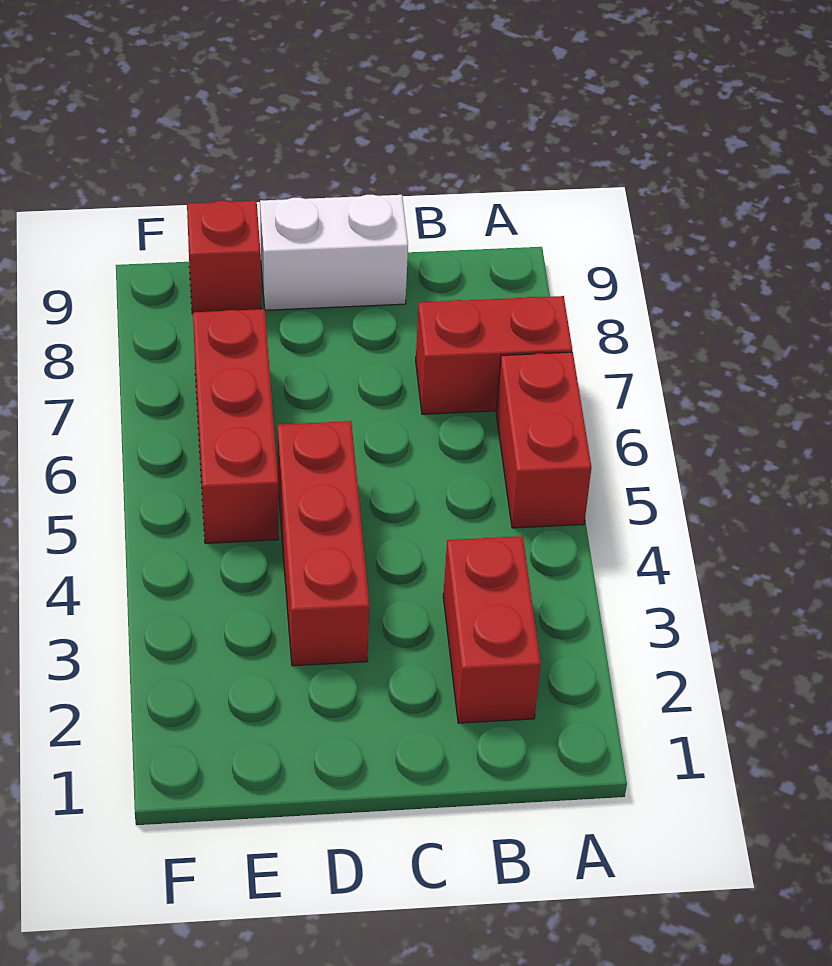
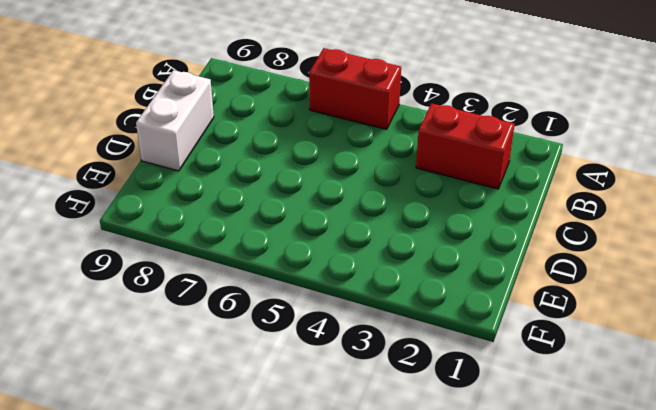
none -> red brick A7:B7 level 1
none -> red brick D3:D5 level 1

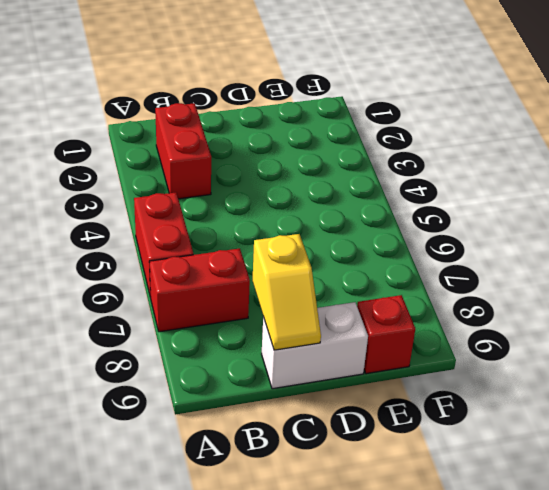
yellow slope C8:C9 level 2 top 8 -> none
none -> red brick D3:D5 level 1
none -> red brick E5:E7 level 1

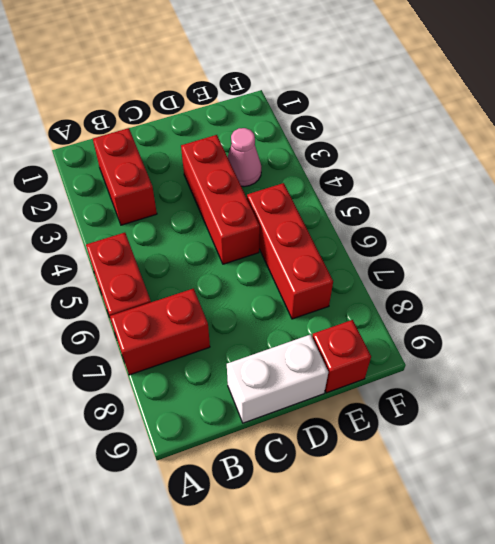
pink cone E3 level 1 -> none

